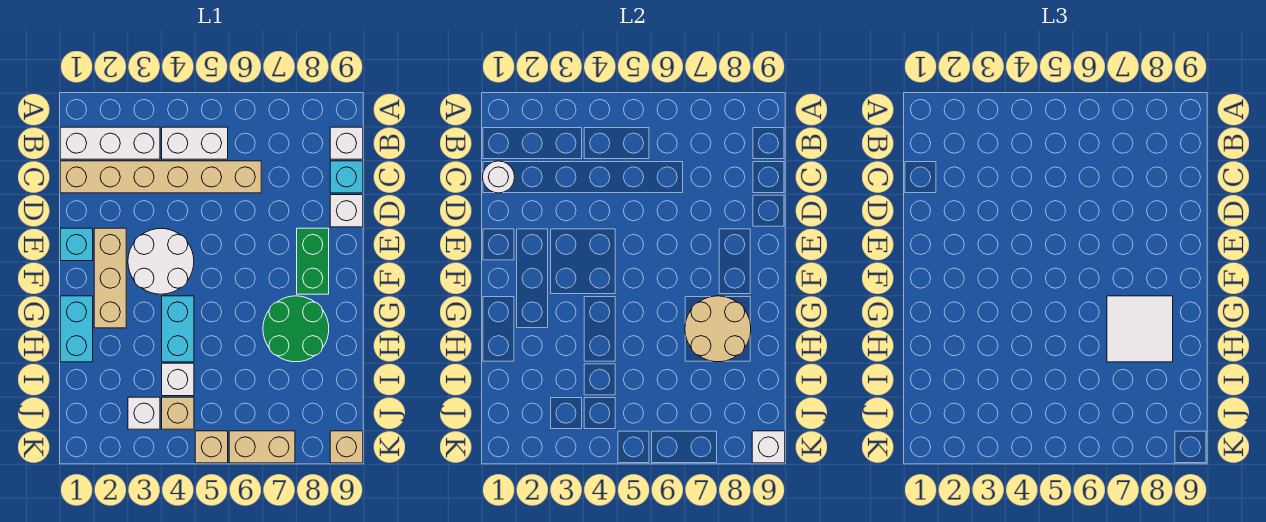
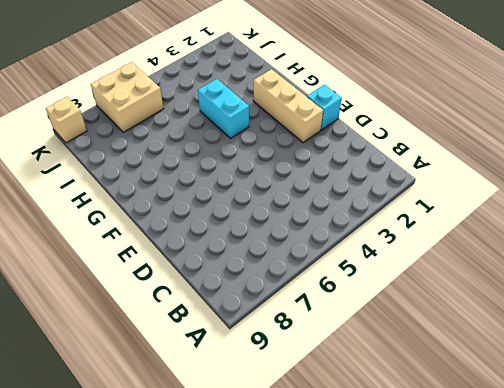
tan brick J6:K7 level 1 -> tan brick K6:K7 level 1
none -> white brick B1:B3 level 1
none -> white brick B4:B5 level 1
none -> white brick B9 level 1

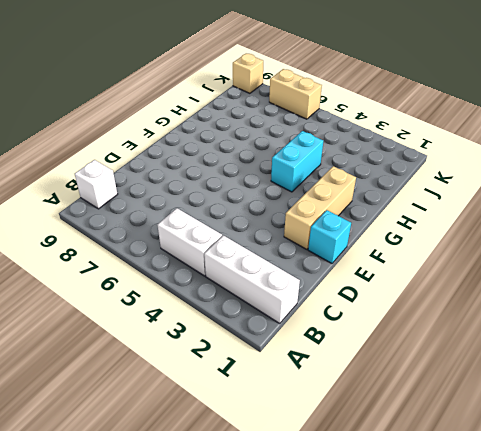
none -> tan brick C1:C6 level 1
none -> cyan brick C9 level 1
none -> white brick D9 level 1

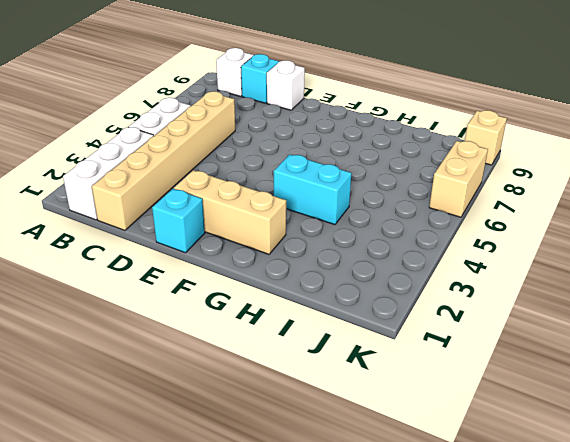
none -> white round brick E3:F4 level 1
none -> green brick E8:F8 level 1
none -> cyan brick G1:H1 level 1

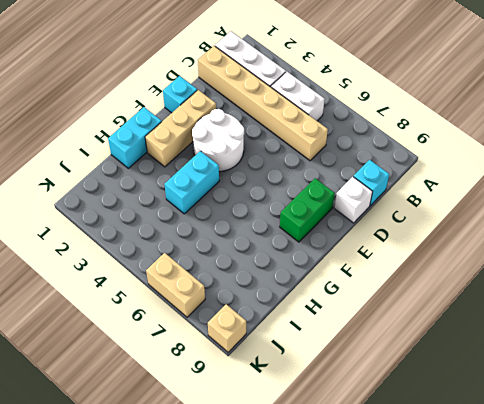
none -> white brick B9 level 1
none -> green round brick G7:H8 level 1
none -> white brick I4 level 1

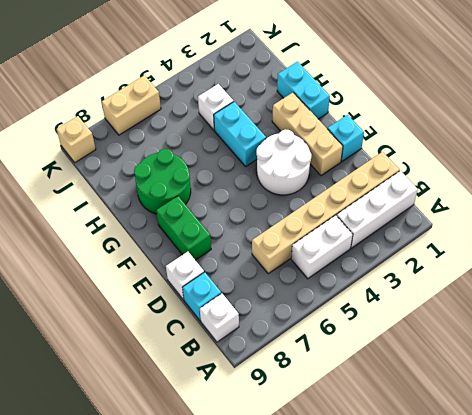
none -> white brick J3 level 1
none -> tan brick J4 level 1
none -> tan brick K5 level 1

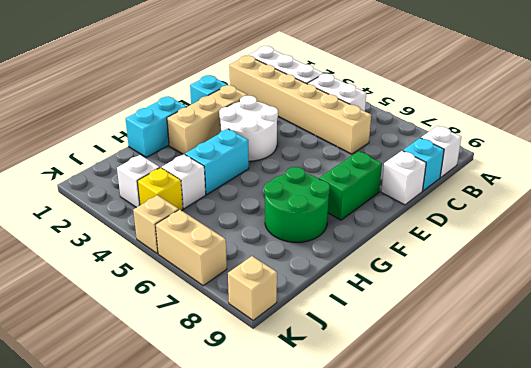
yellow brick J4 level 1 -> tan brick J4 level 1
none -> white round brick C1 level 2
none -> tan round brick G7:H8 level 2
none -> white brick K9 level 2

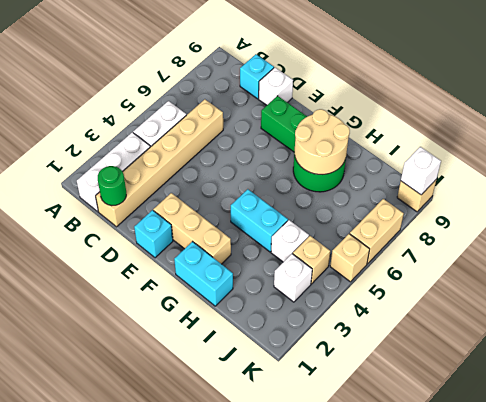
green round brick C1 level 2 -> white round brick C1 level 2
none -> white brick B9 level 1
none -> white round brick E3:F4 level 1
none -> white tile G7:H8 level 3

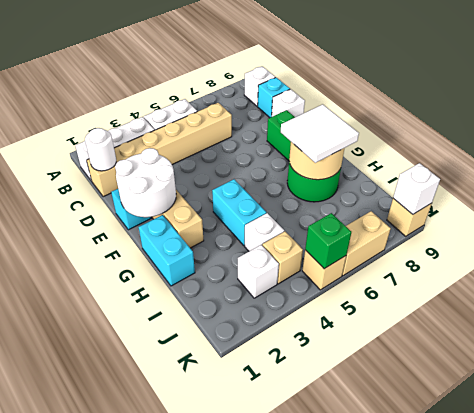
white round brick E1:F2 level 2 -> white round brick E3:F4 level 1
green brick K5 level 2 -> none

